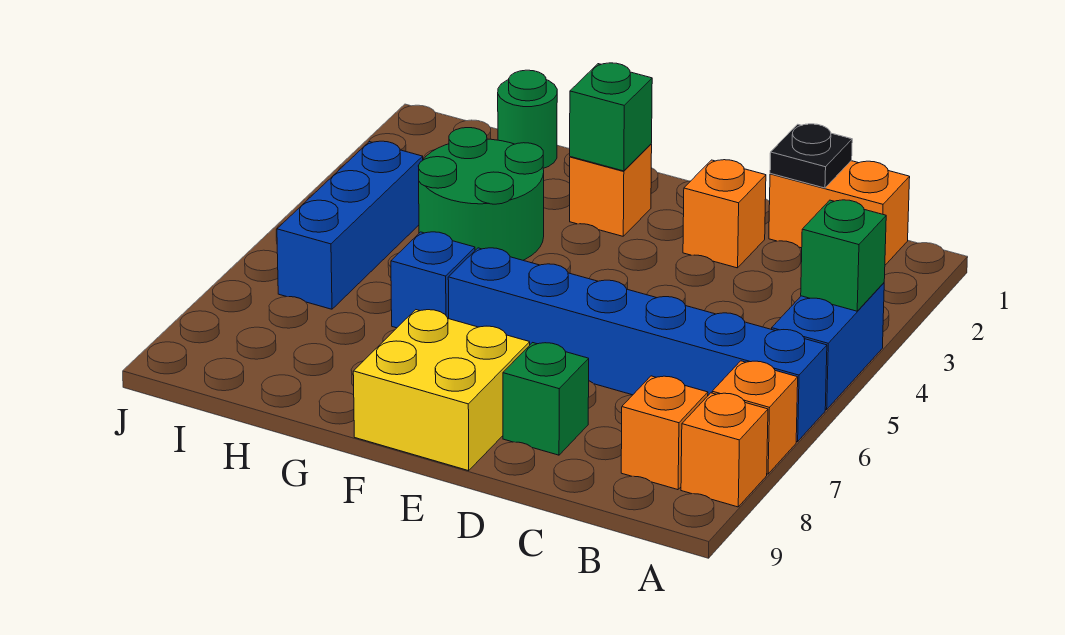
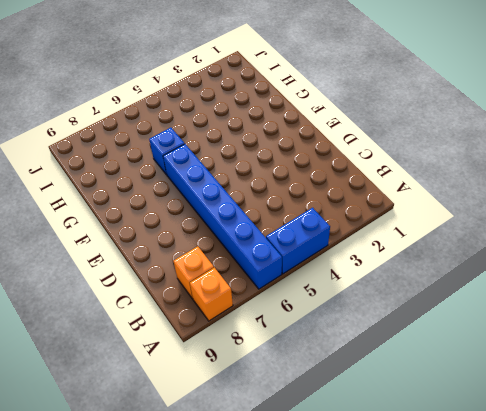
none -> orange brick A7 level 1
none -> orange brick B1:C1 level 1
none -> orange brick D2 level 1

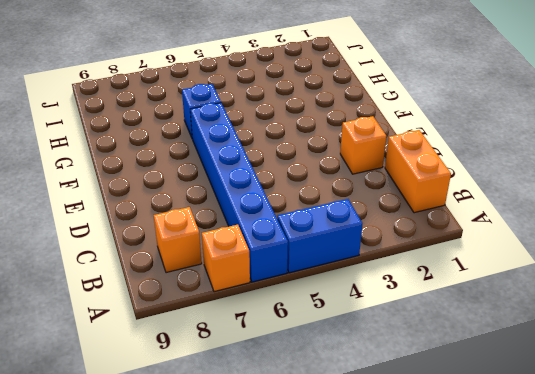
none -> orange brick A8 level 1
none -> green brick D8 level 1
none -> yellow brick E8:F9 level 1

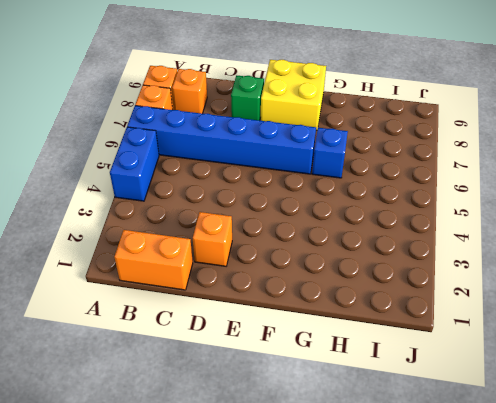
none -> orange brick F2 level 1
none -> green round brick G3:H4 level 1
none -> green round brick H1 level 1

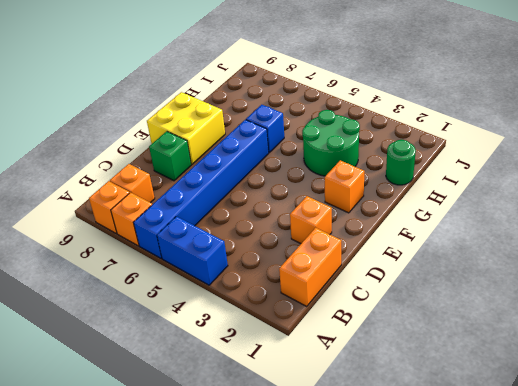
none -> blue brick I4:I6 level 1
none -> green brick A4 level 2
none -> black plate C1 level 2

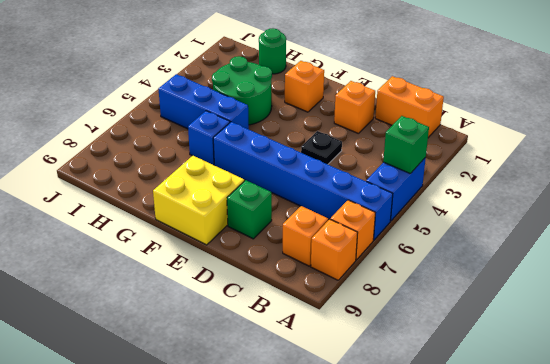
black plate D4 level 1 -> black plate C1 level 2
blue brick G5:I5 level 1 -> blue brick I4:I6 level 1
none -> green brick F2 level 2

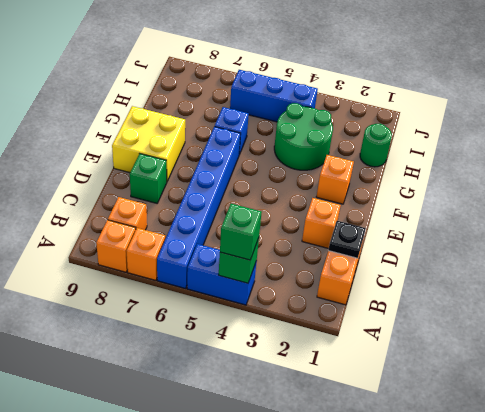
green brick A4 level 3 -> green brick F2 level 2

